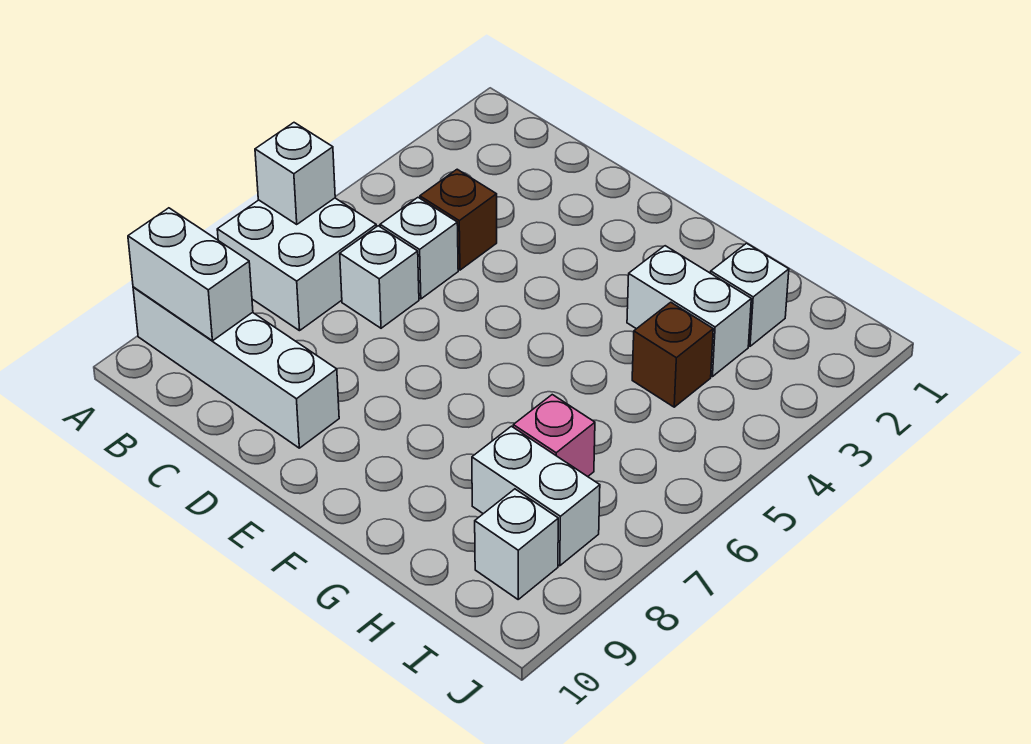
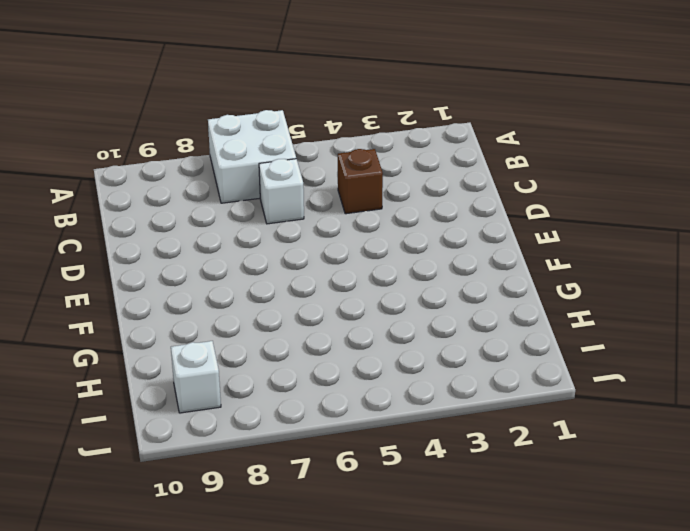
none -> white brick A9:D9 level 1
none -> white brick C5 level 1
none -> white brick G3:H3 level 1

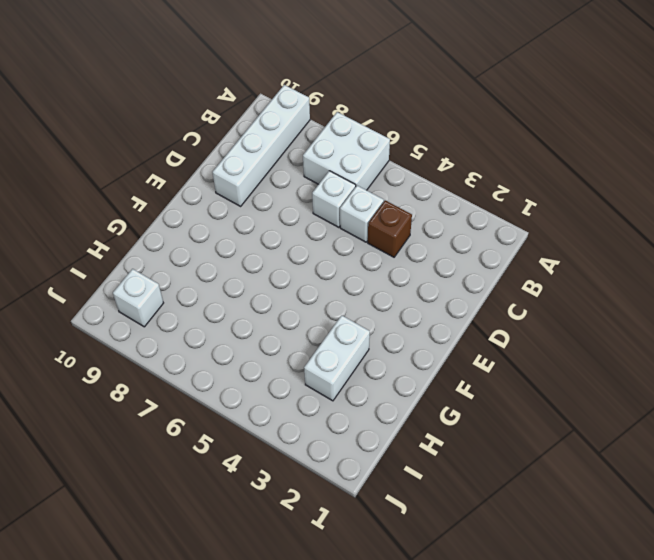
none -> white brick H2 level 1
none -> brown brick H4 level 1
none -> pink brick H7 level 1

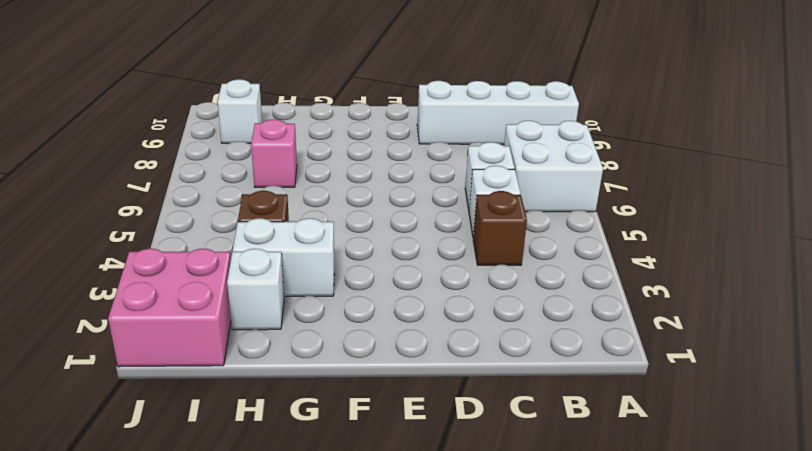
pink brick I1:J2 level 1 -> none
none -> white brick H8:I8 level 1
none -> white brick A6 level 2
none -> white brick A9:B9 level 2

